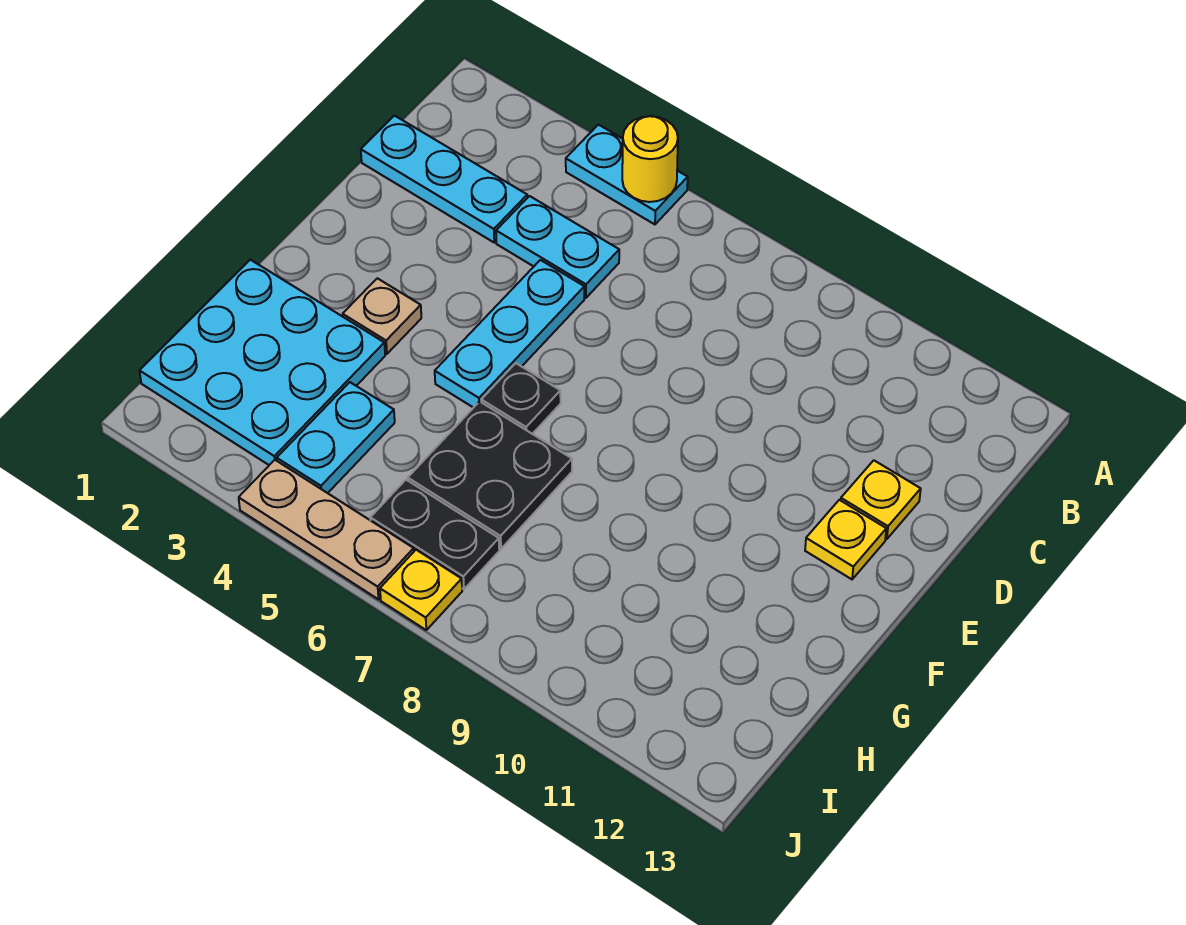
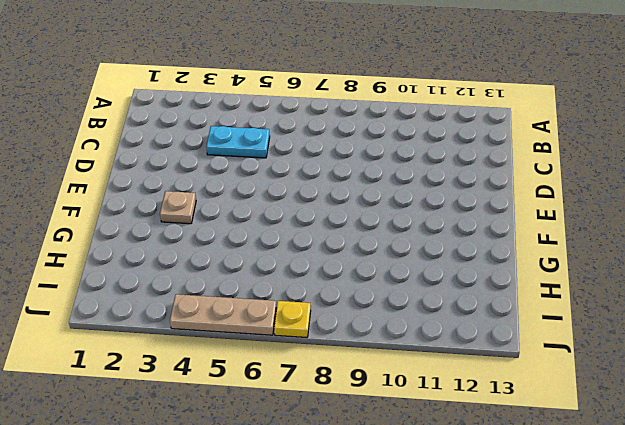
none -> cyan plate A4:A5 level 1
none -> cyan plate C1:C3 level 1
none -> cyan plate D5:F5 level 1

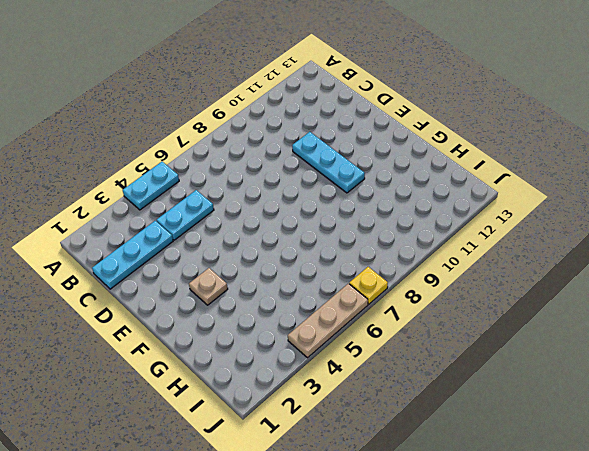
cyan plate D10:F10 level 1 -> cyan plate D5:F5 level 1
none -> yellow plate D12 level 1
none -> yellow plate E12 level 1
none -> black plate F6 level 1

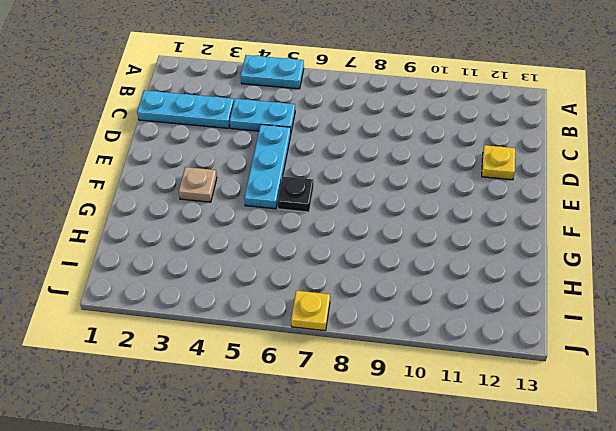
none -> yellow plate E12 level 1
none -> cyan plate G1:I3 level 1
none -> black plate G6:H7 level 1

